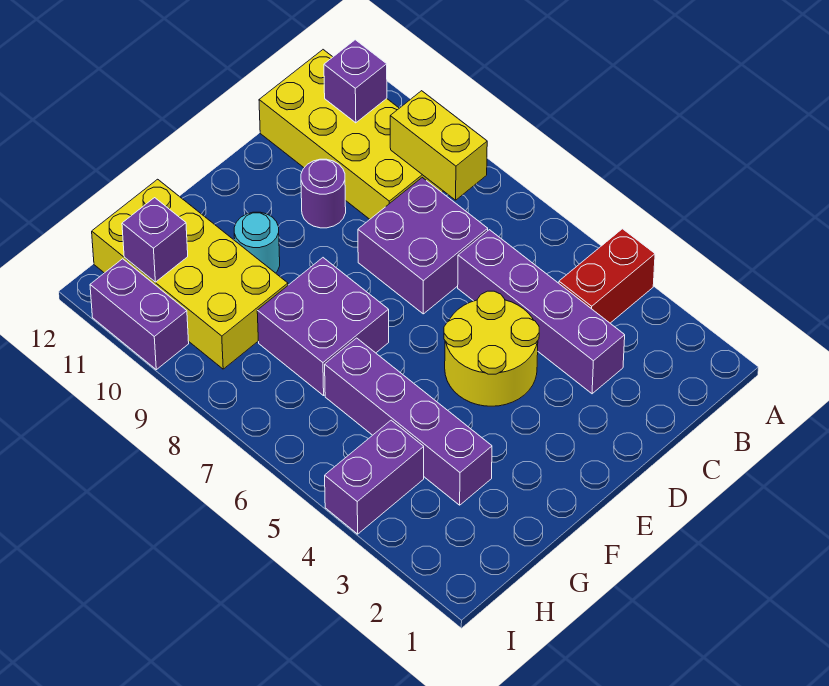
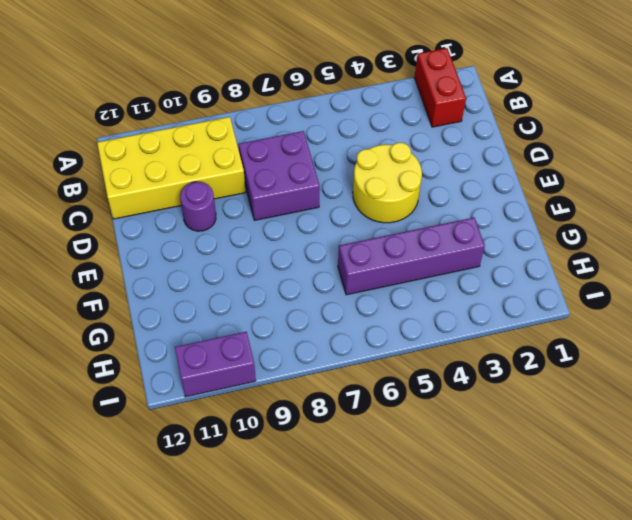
red brick A2:B2 level 1 -> red brick A4:B4 level 1
none -> purple brick C3:C6 level 1
none -> purple brick F7:G8 level 1
none -> cyan round brick F10 level 1

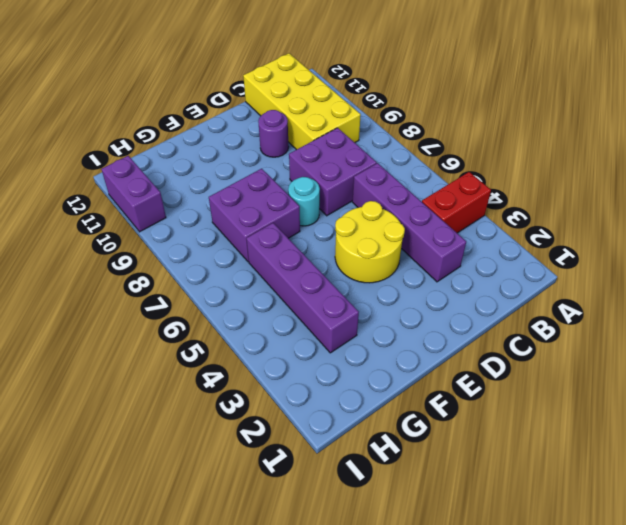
cyan round brick E7 level 1 -> cyan round brick F10 level 1
none -> yellow brick G9:H12 level 1
none -> purple brick H4:I4 level 1
none -> yellow brick B8:B9 level 2

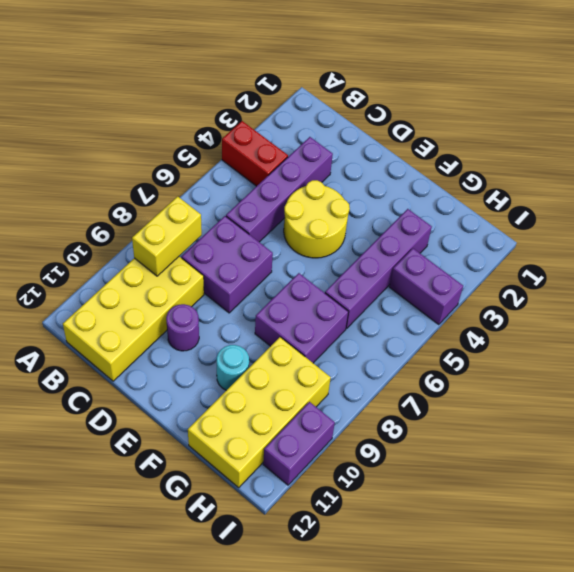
none -> purple brick B11 level 2
none -> purple brick H11 level 2

